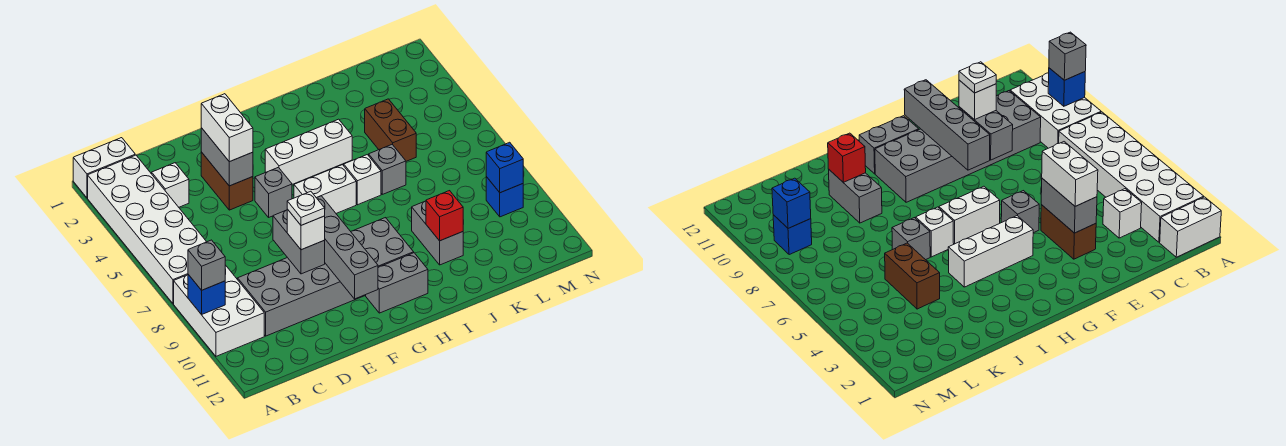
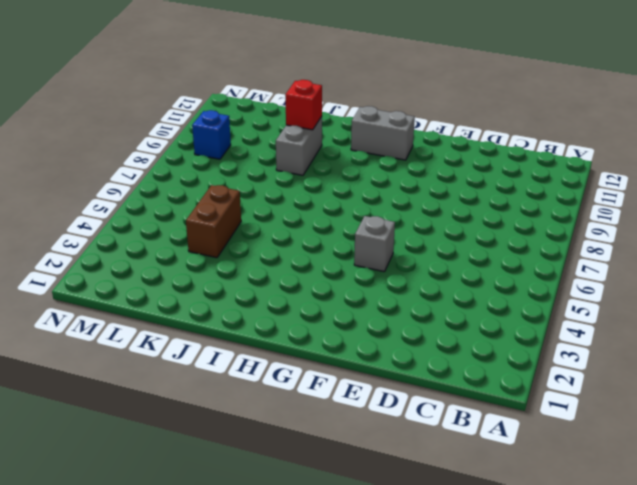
none -> white brick A1:B1 level 1
none -> white brick A2:B7 level 1
none -> white brick A8:B10 level 1

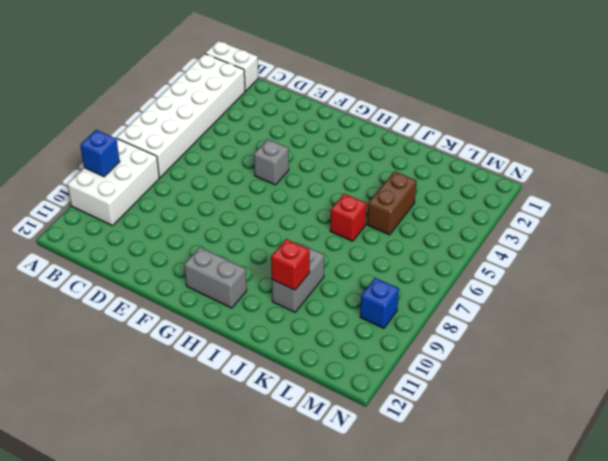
red brick J6 level 1 -> grey brick J6 level 1
none -> white brick C3 level 1
none -> grey brick C9:H10 level 1
none -> brown brick E3:E4 level 1

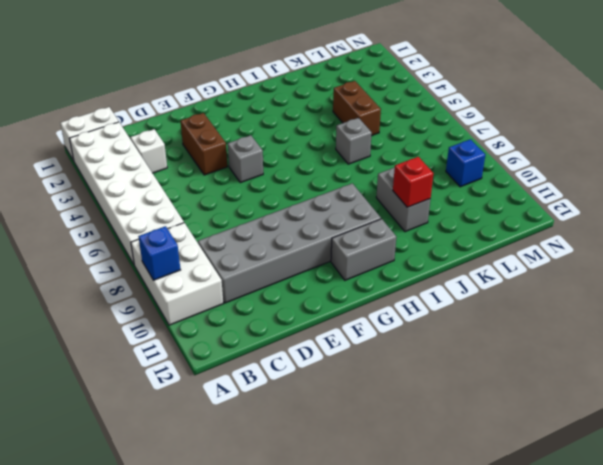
none -> white brick G4:I4 level 1
none -> white brick G6:H6 level 1
none -> white brick I6 level 1

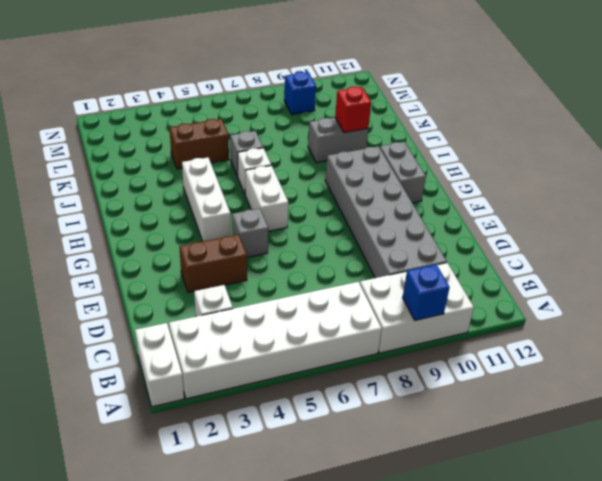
none -> grey brick E3:E4 level 2
none -> grey brick E8:E9 level 2
none -> grey brick F8:F11 level 2

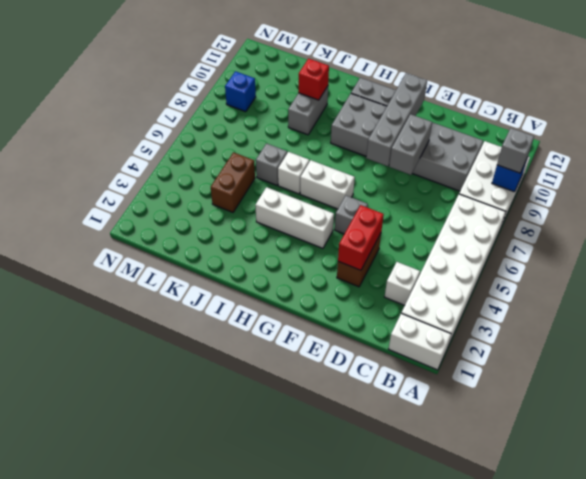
red brick E3:E4 level 2 -> grey brick E3:E4 level 2
none -> blue brick M9 level 2
none -> white brick E3:E4 level 3
none -> white brick E9 level 3

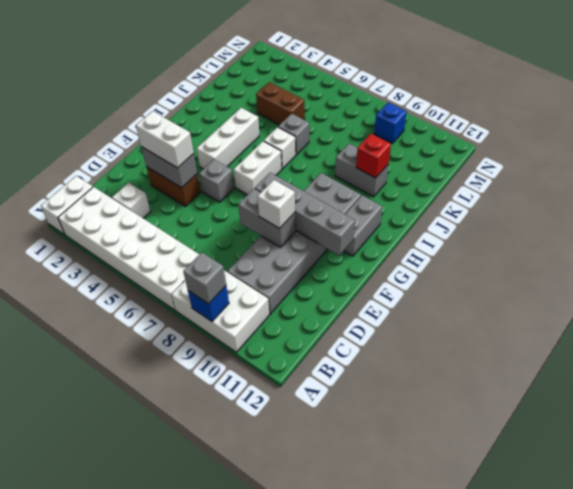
none -> blue brick M9 level 2
none -> white plate E9 level 4

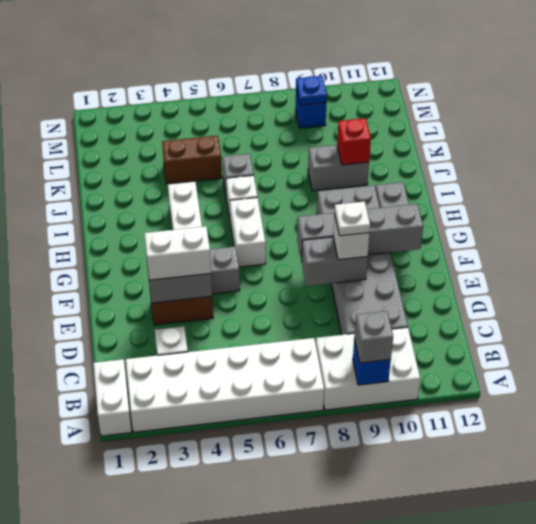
blue plate M9 level 2 -> blue brick M9 level 2

